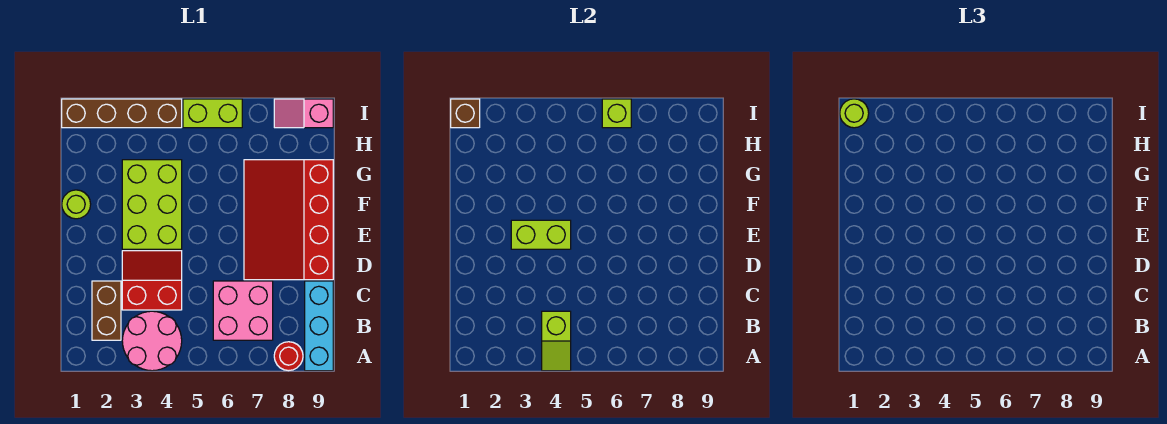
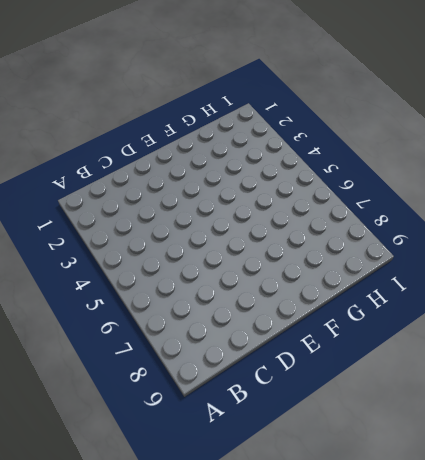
none -> pink round brick A3:B4 level 1
none -> red round brick A8 level 1
none -> cyan brick A9:C9 level 1

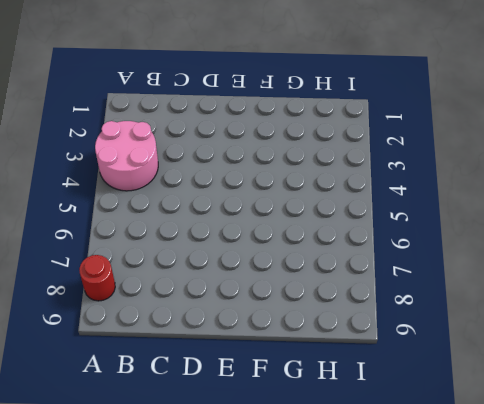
none -> cyan brick A9:C9 level 1
none -> brown brick B2:C2 level 1
none -> pink brick B6:C7 level 1

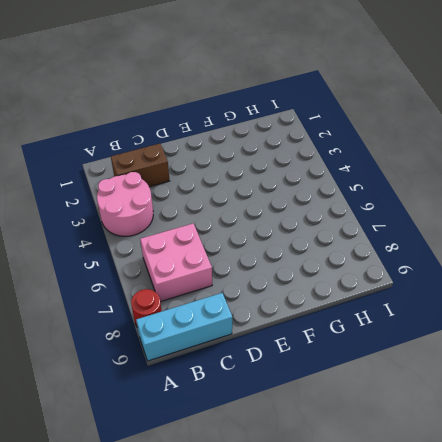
none -> red slope C3:D4 level 1 top C
none -> red slope D7:G9 level 1 top 9
none -> lime brick E3:G4 level 1

